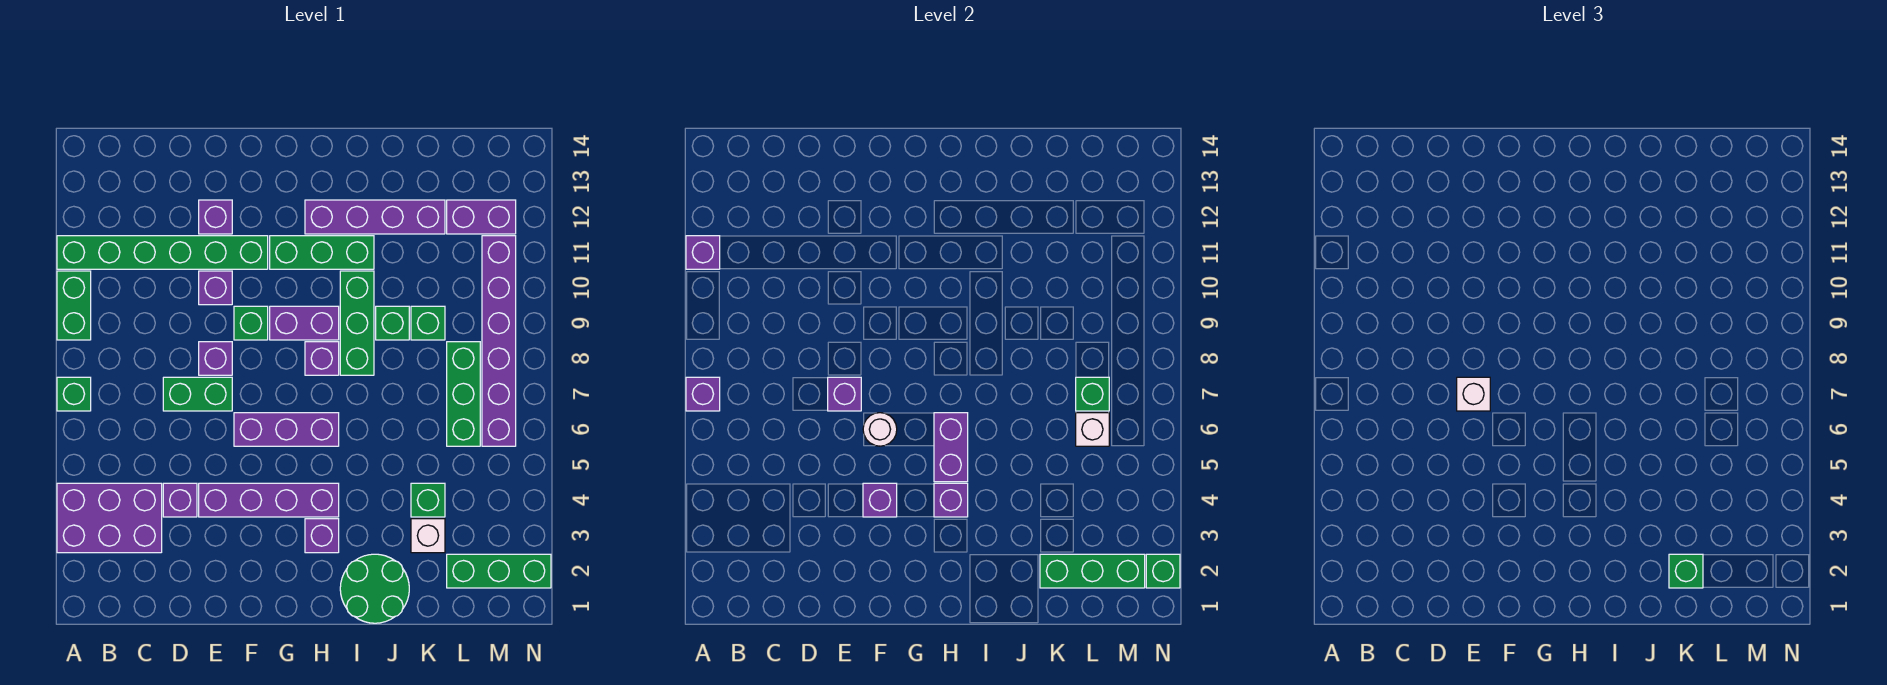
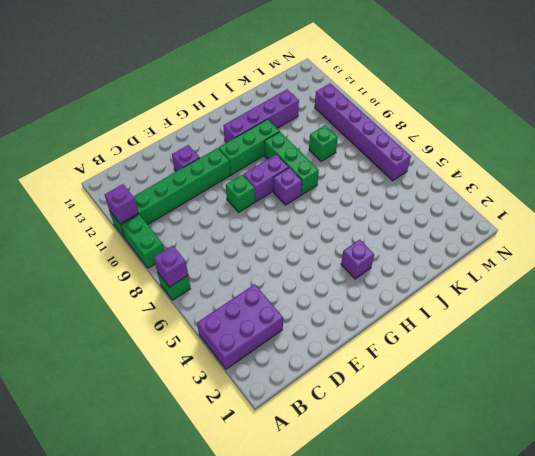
none -> purple brick D4 level 1
none -> green brick D7:E7 level 1
none -> purple brick E4:H4 level 1
none -> purple brick E8 level 1

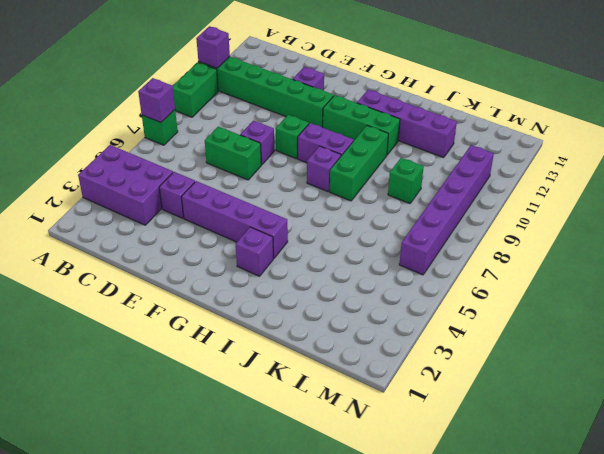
none -> purple brick E10 level 1
none -> purple brick F6:H6 level 1
none -> green round brick I1:J2 level 1
none -> green brick J9 level 1

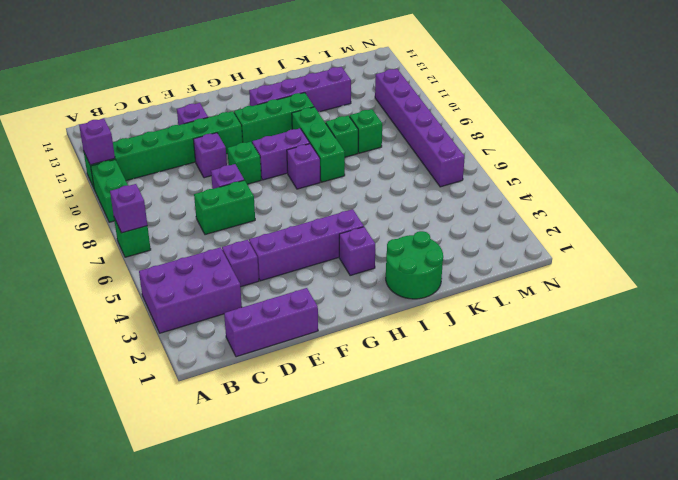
purple brick C1:E1 level 1 -> purple brick F6:H6 level 1
none -> white brick K3 level 1
none -> green brick K4 level 1
none -> green brick L2:N2 level 1
none -> green brick L6:L8 level 1

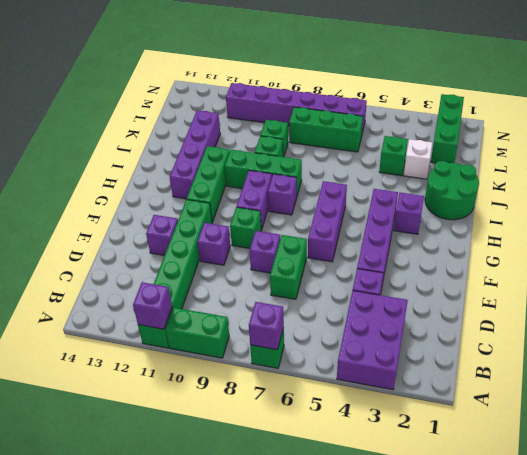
none -> purple brick L12:M12 level 1
none -> purple brick E7 level 2
none -> purple brick F4 level 2
none -> white round brick F6 level 2

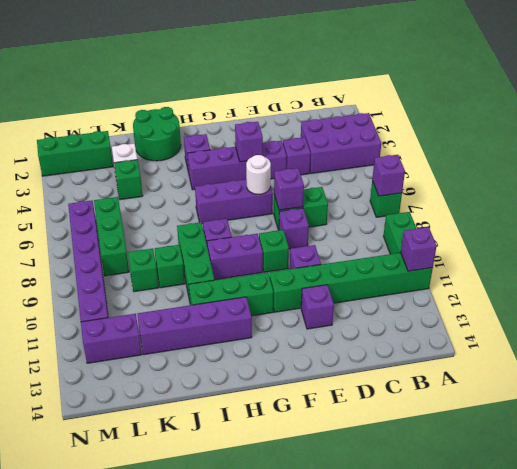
none -> purple brick H4 level 2
none -> purple brick H5:H6 level 2
none -> green brick K2:M2 level 2
none -> white brick L6 level 2

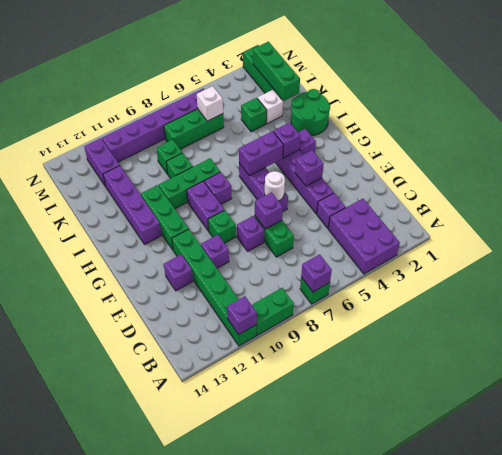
none -> green brick L7 level 2
none -> green brick N2 level 2
none -> white brick E7 level 3
none -> green brick K2 level 3

